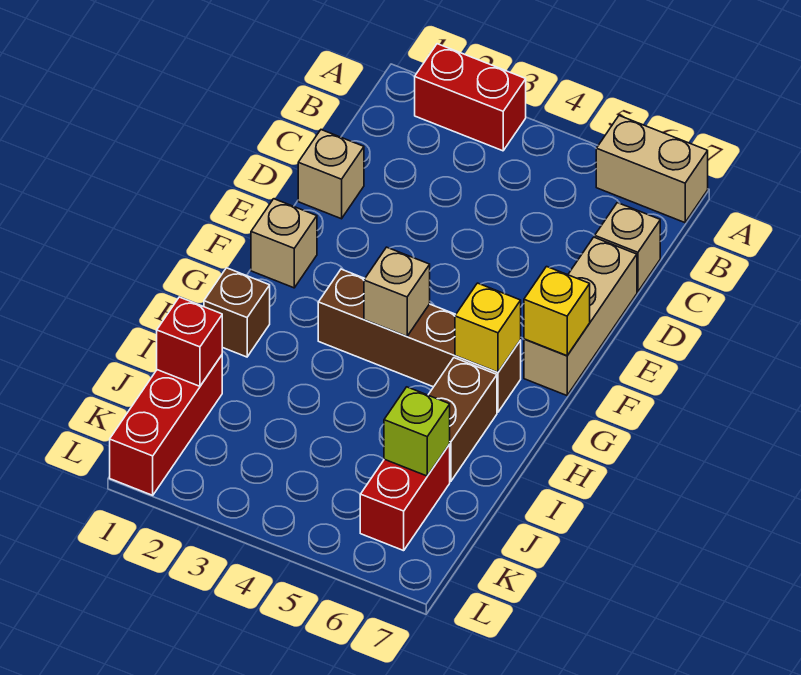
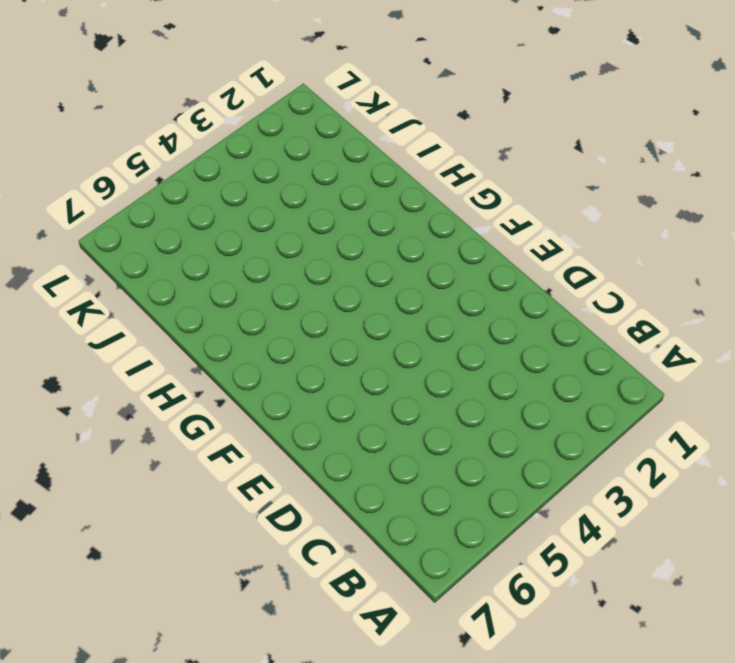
none -> red brick A2:A3 level 1
none -> tan brick A6:A7 level 1
none -> tan brick C7 level 1

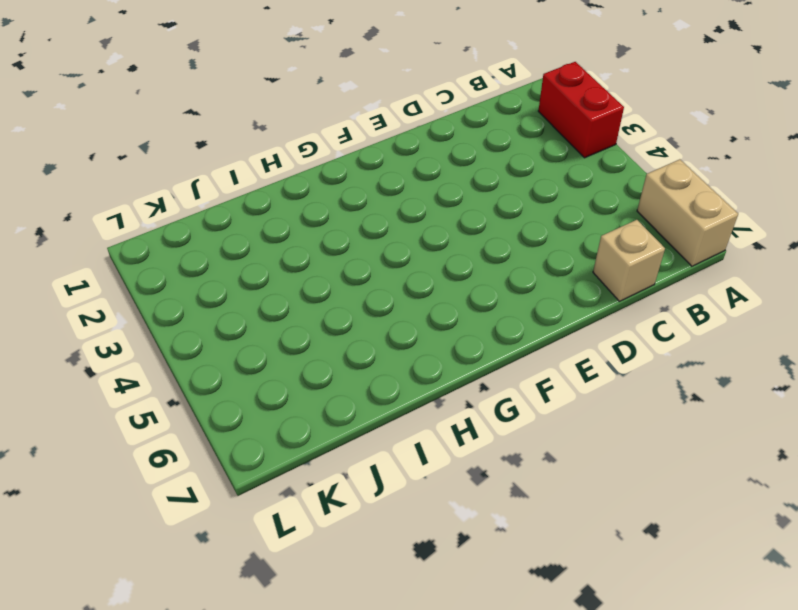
none -> tan brick D1 level 1
none -> tan brick D7:F7 level 1
none -> tan brick F1 level 1

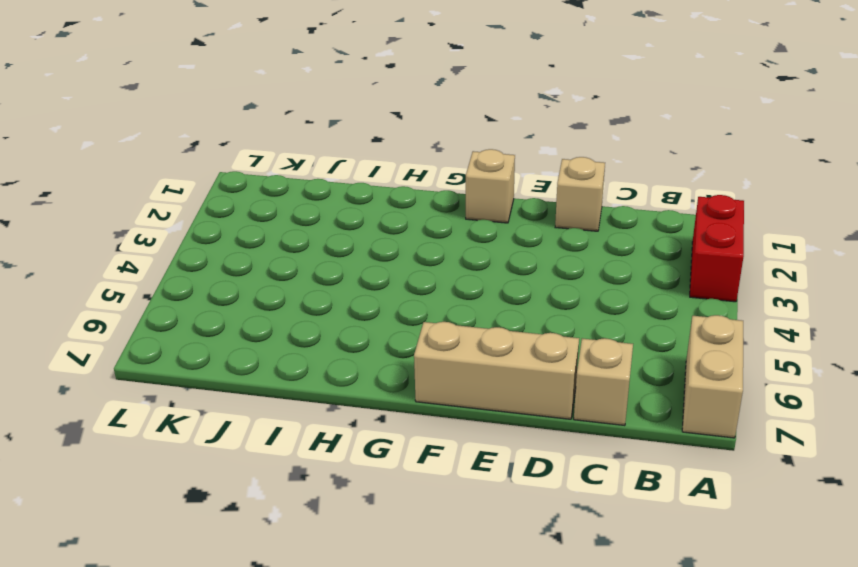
none -> brown brick G3:G6 level 1
none -> brown brick H1 level 1
none -> brown brick H6:I6 level 1

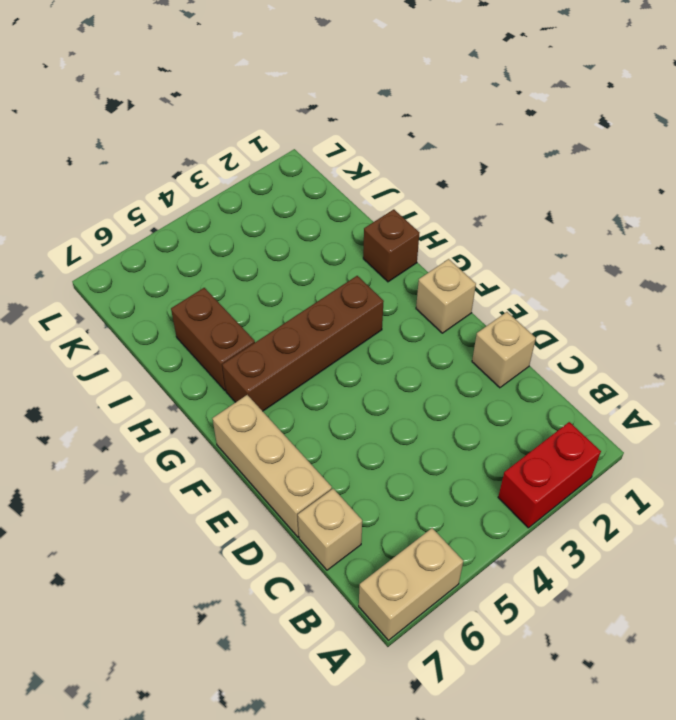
none -> red brick J1:L1 level 1
none -> red brick J6:K6 level 1
none -> yellow brick F7 level 2

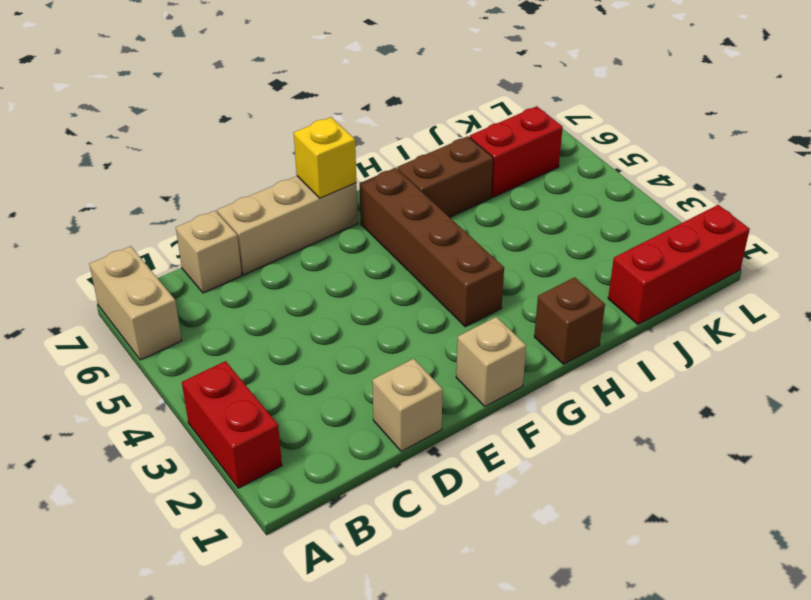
none -> tan brick G4 level 2
none -> yellow brick G6 level 2
none -> red brick J1 level 2

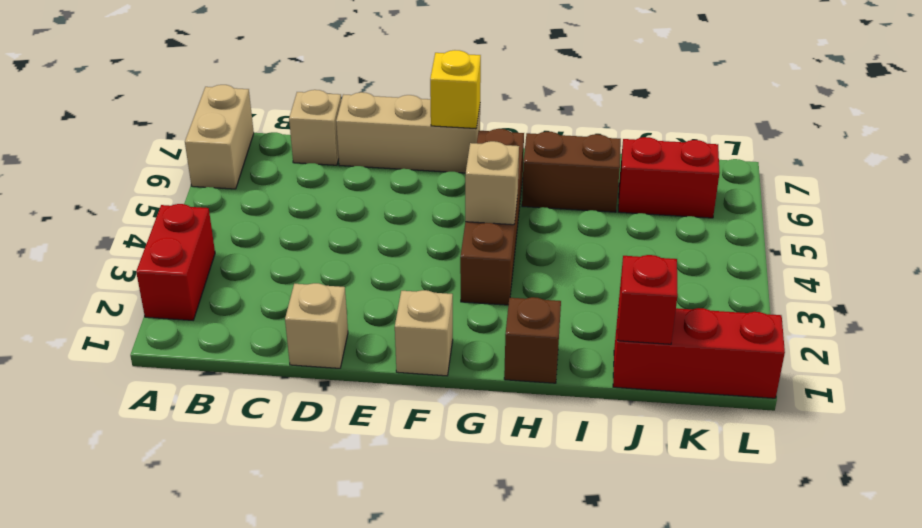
none -> yellow brick G6 level 2
none -> lime brick J6 level 2

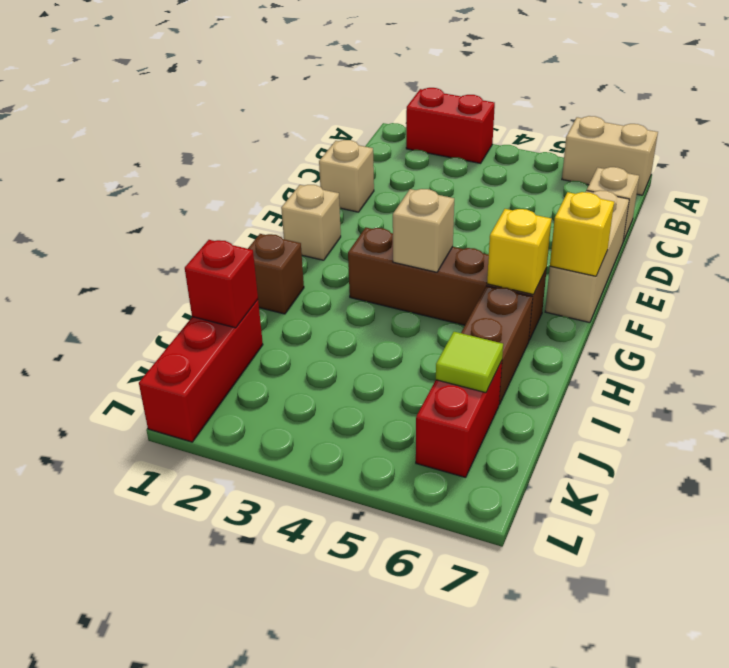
lime tile J6 level 2 -> lime brick J6 level 2

